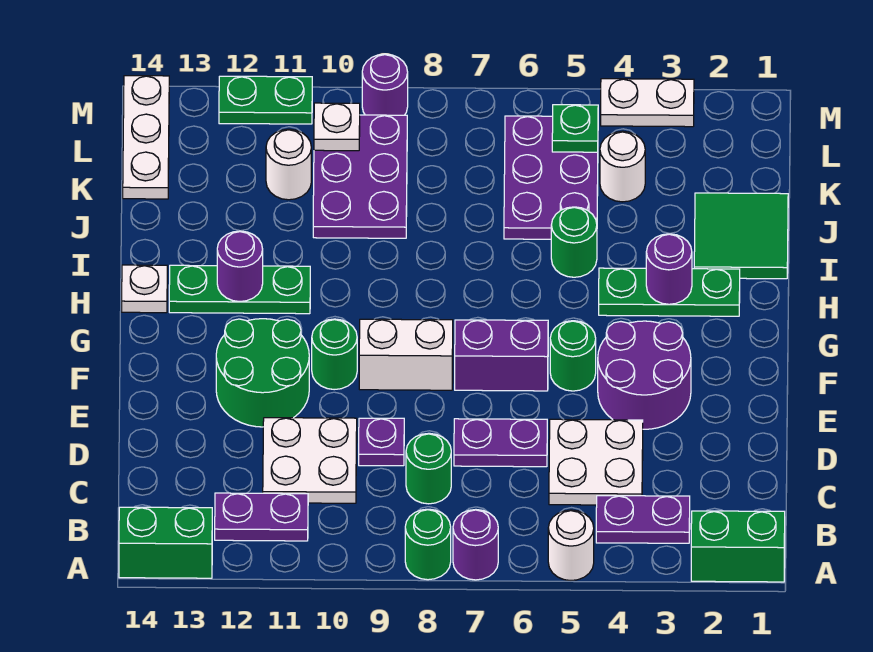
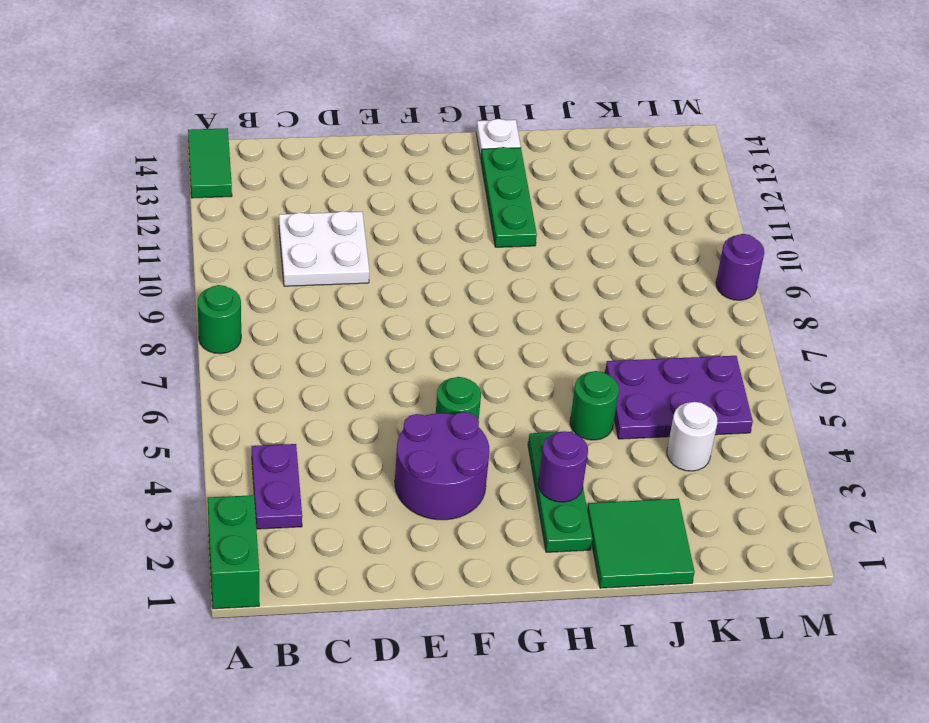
green tile A13:A14 level 1 -> green brick A13:A14 level 1
none -> white round brick A5 level 1
none -> purple round brick A7 level 1
none -> purple plate B11:B12 level 1
none -> white plate C4:D5 level 1

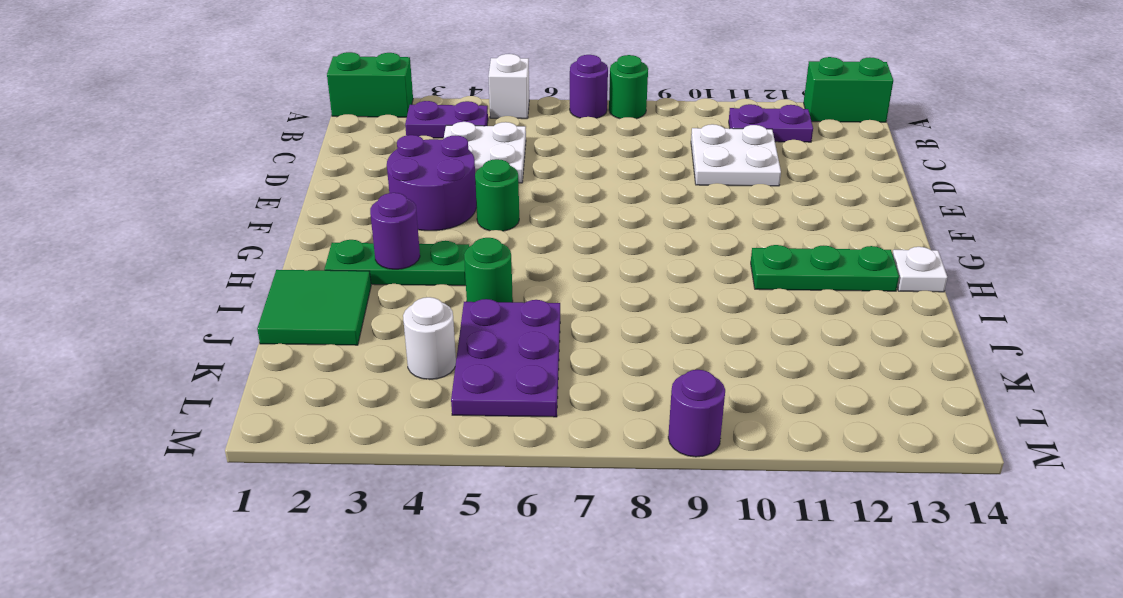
white brick A5 level 1 -> white round brick A5 level 1
none -> green round brick C8 level 1
none -> purple plate D6:D7 level 1
none -> purple plate D9 level 1
none -> green round brick E11:F12 level 1

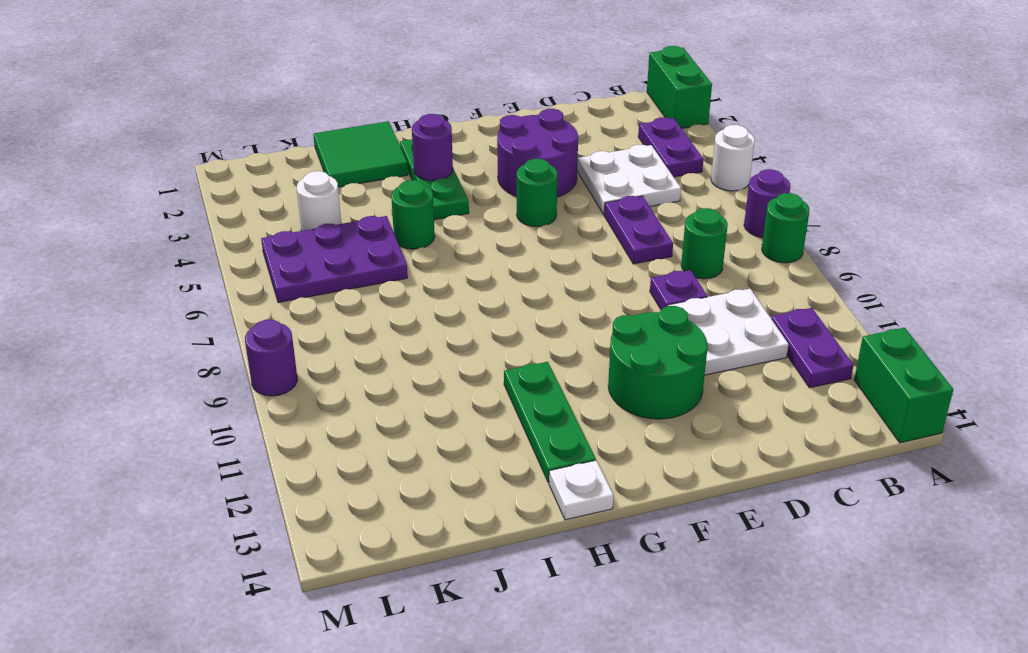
none -> purple brick F6:F7 level 1
none -> white brick F8:F9 level 1
none -> green round brick F10 level 1
none -> purple plate J9:L10 level 1

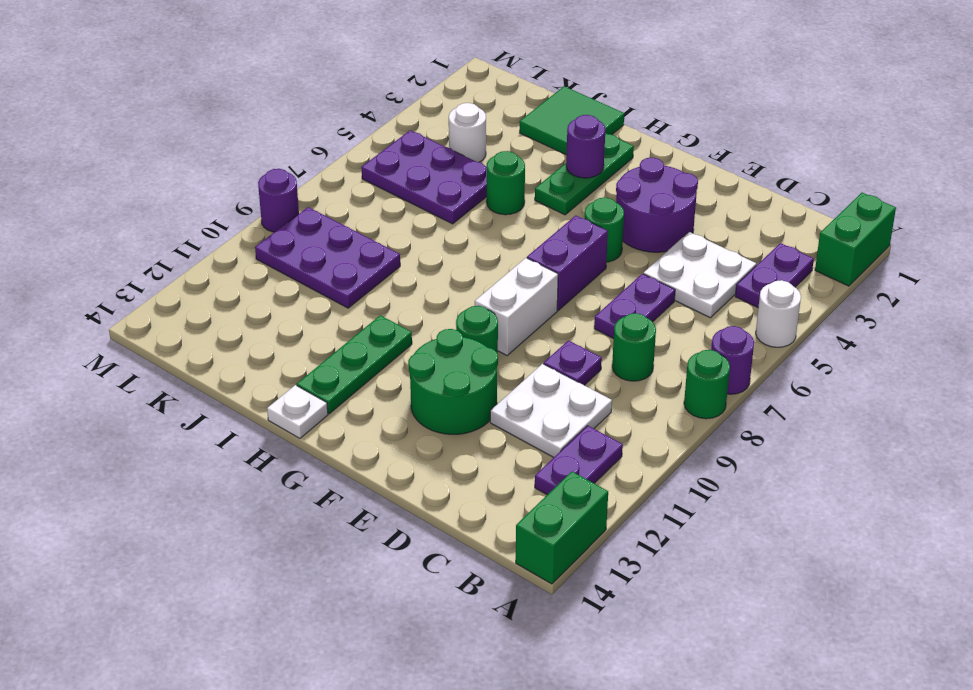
none -> white round brick K11 level 1
none -> white plate K14:M14 level 1
none -> white plate M3:M4 level 1
none -> green plate M11:M12 level 1

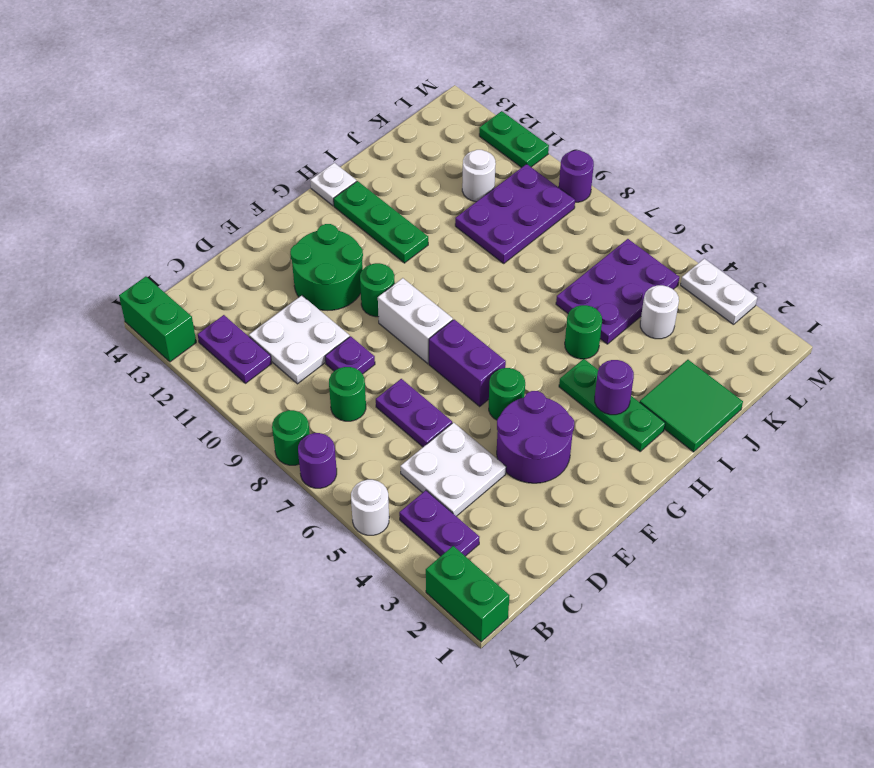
none -> white plate K14:M14 level 1
none -> purple round brick H12 level 2
none -> green plate L5 level 2
none -> white plate L10 level 2

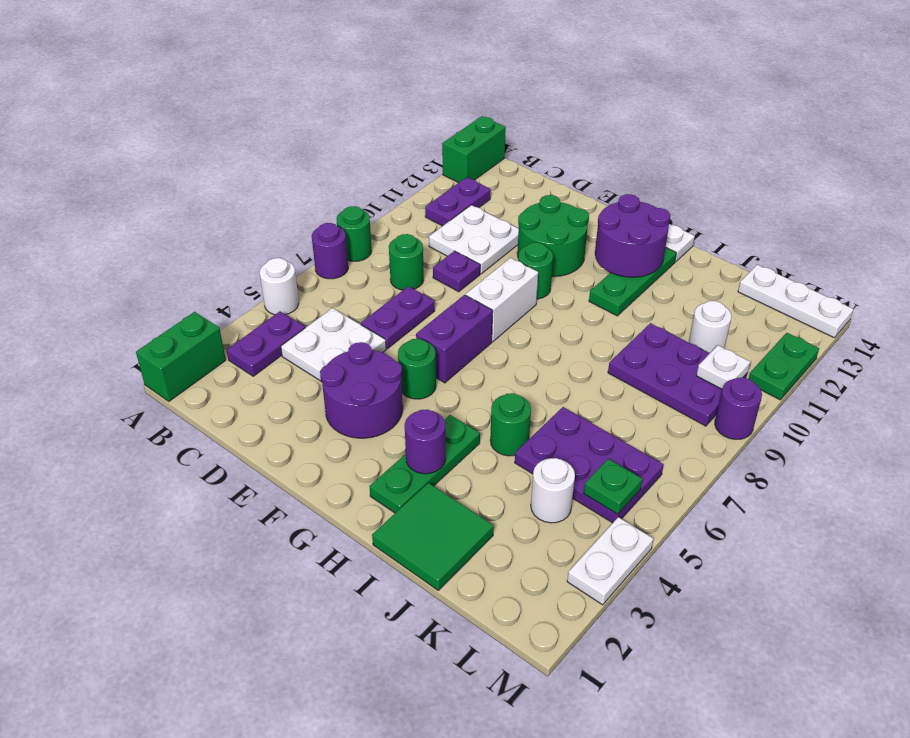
purple round brick G12:H13 level 2 -> purple round brick H12 level 2

